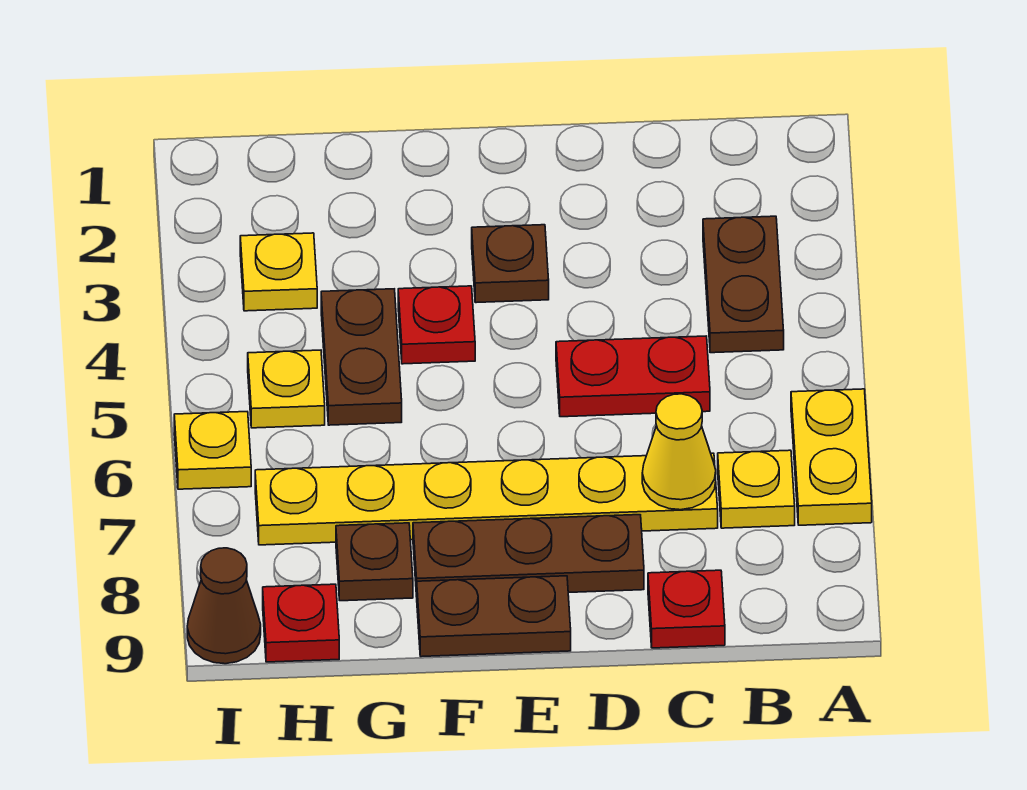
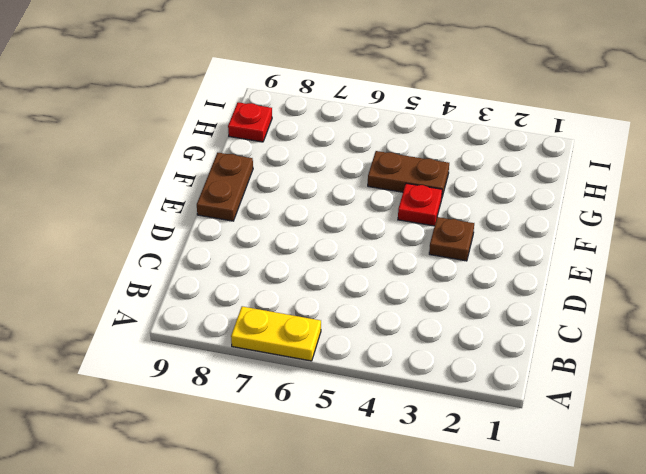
none -> brown plate B3:B4 level 1
none -> yellow plate B7 level 1
none -> red plate C5:D5 level 1

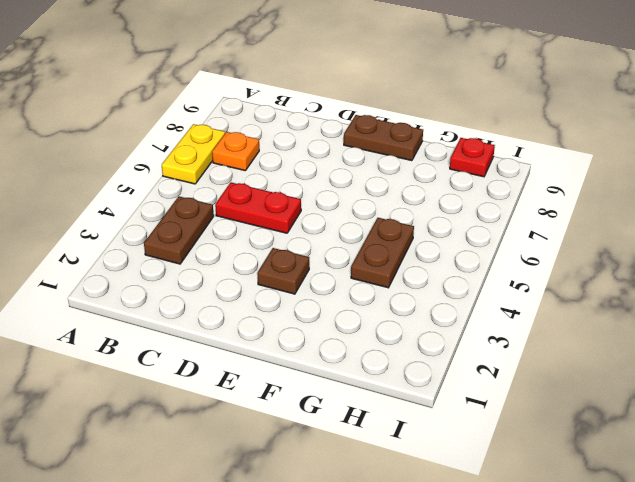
orange plate B7 level 1 -> yellow plate B7 level 1
none -> yellow plate C7:H7 level 1
none -> red plate C9 level 1
none -> brown plate D8:F8 level 1

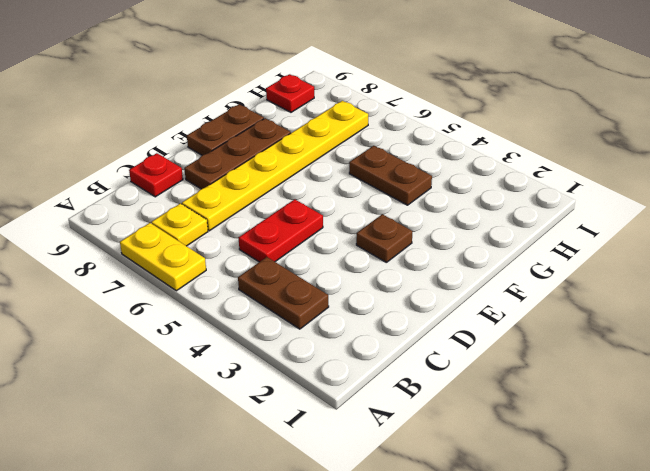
none -> red plate F4 level 1
none -> brown plate G8 level 1
none -> yellow plate H3 level 1

